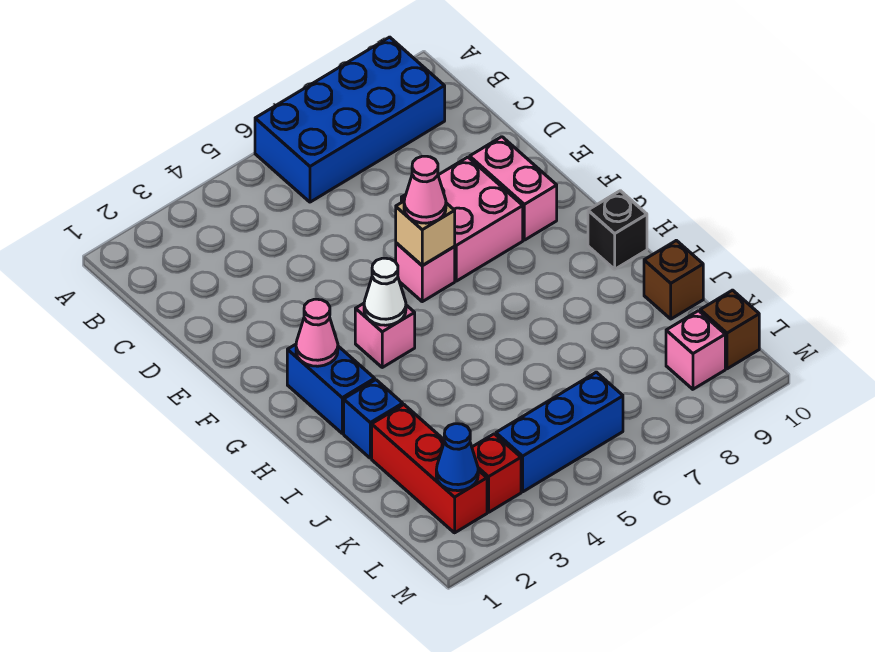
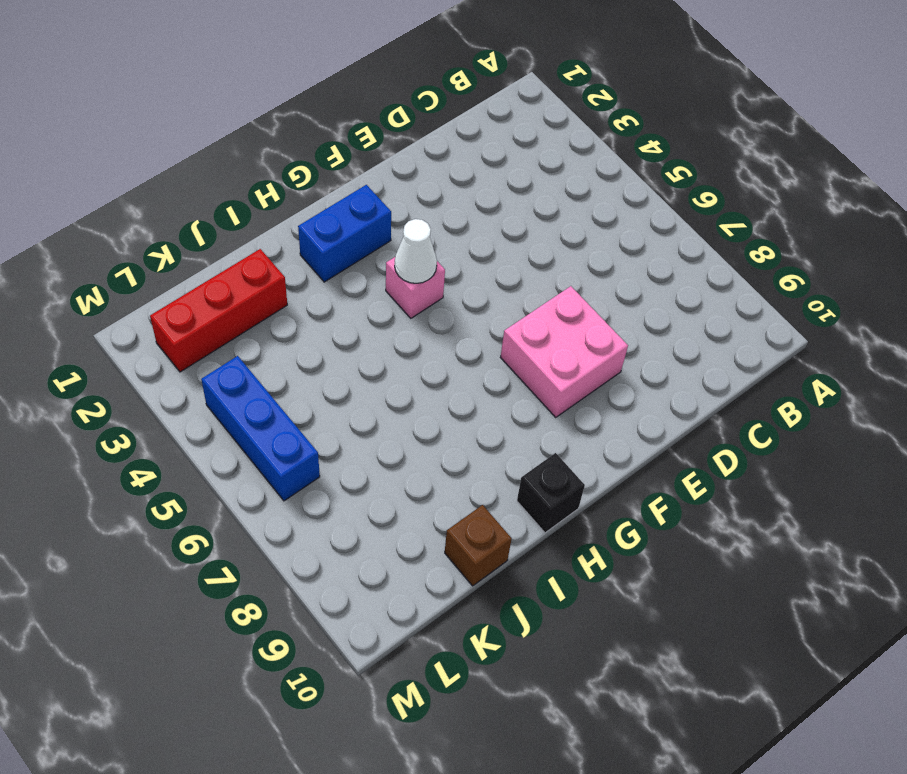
none -> blue brick A6:B9 level 1
none -> pink brick E9:F9 level 1
none -> pink brick F6 level 1

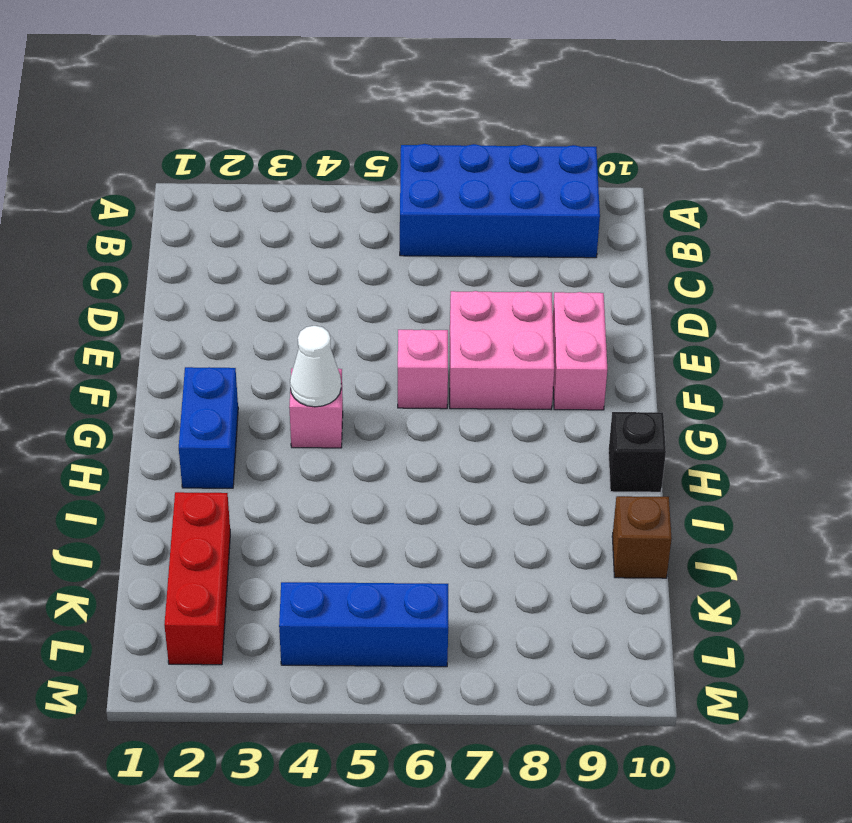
none -> blue brick I2 level 1
none -> red brick L3 level 1
none -> pink brick L9 level 1

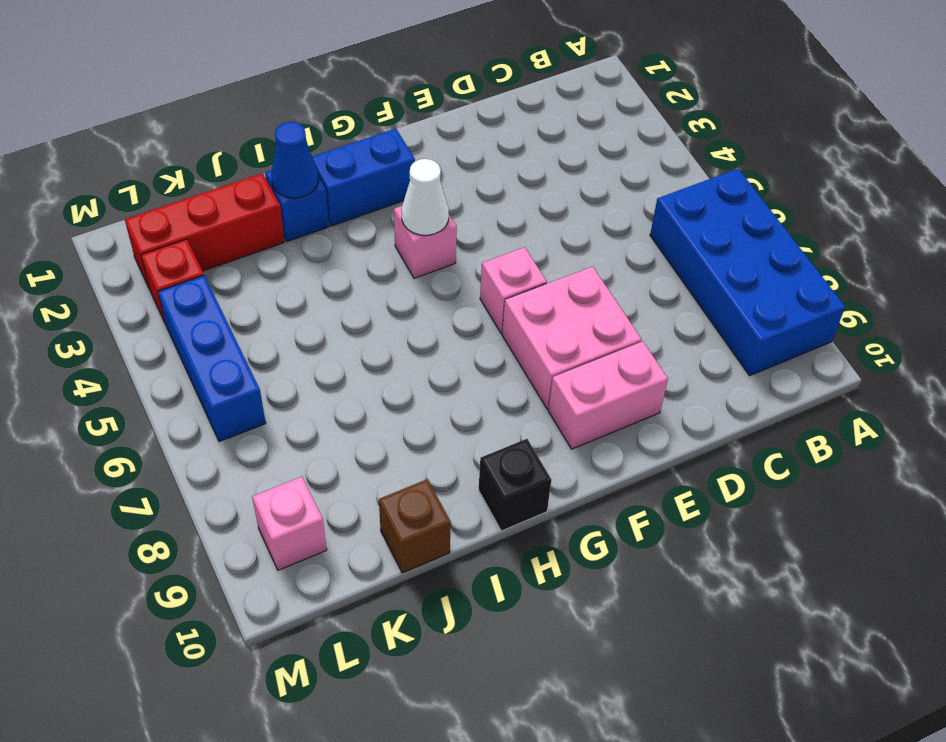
blue cone I2 level 2 -> blue cone L2 level 2
none -> brown brick L10 level 1
none -> tan brick F6 level 2
none -> pink cone G2 level 2

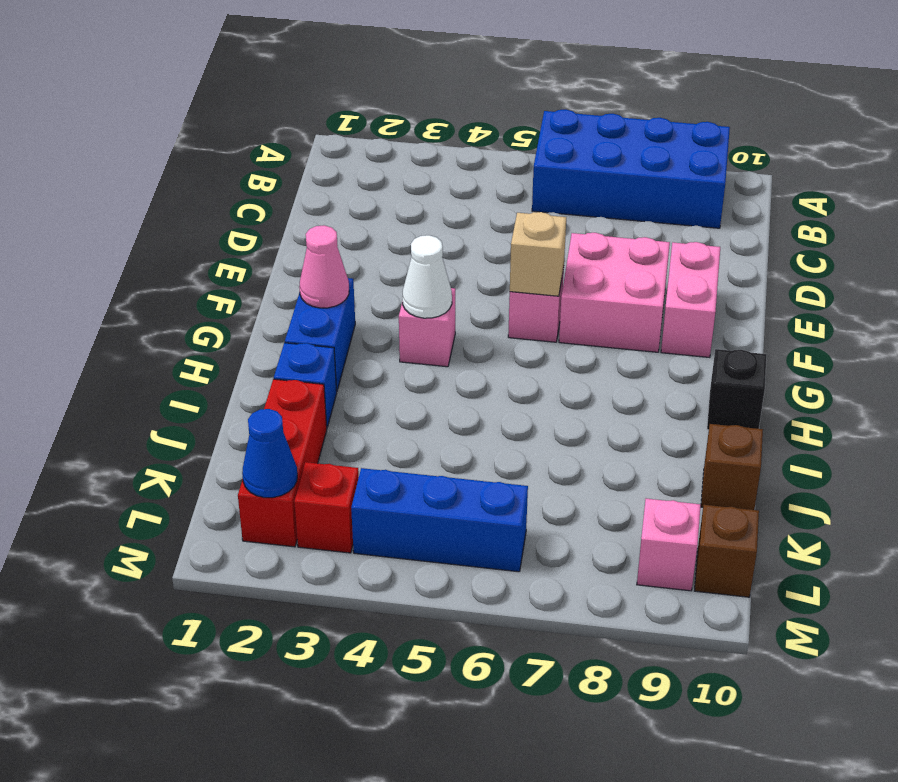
none -> pink cone F6 level 3

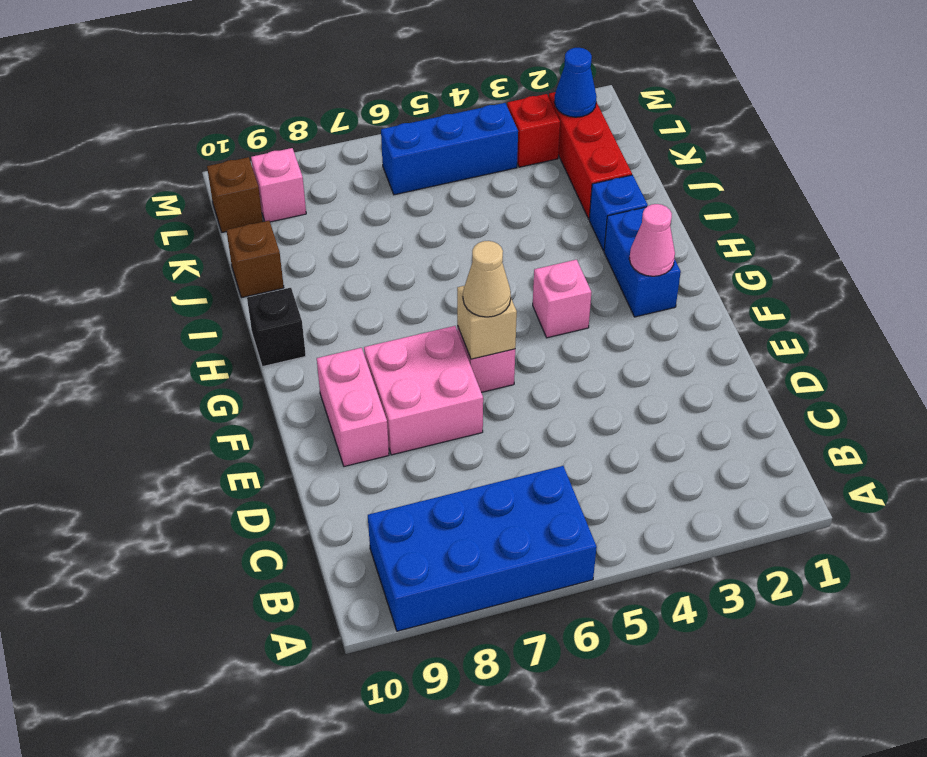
tan cone F6 level 3 -> pink cone F6 level 3
none -> white cone G4 level 2

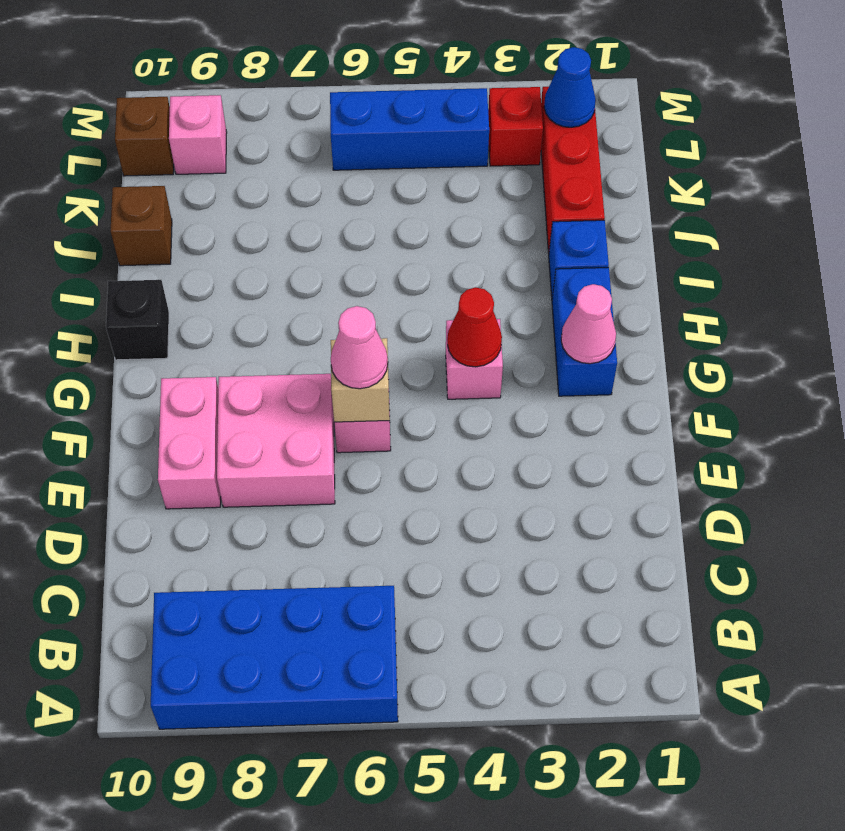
red cone G4 level 2 -> white cone G4 level 2

